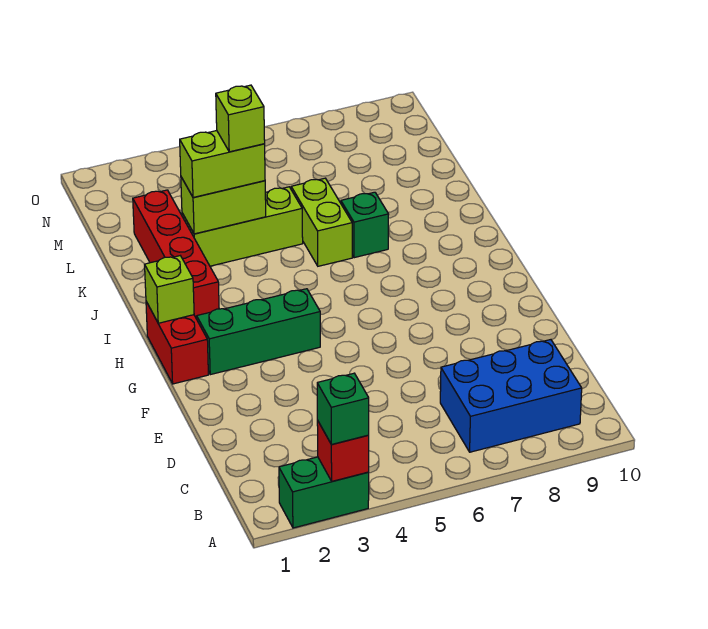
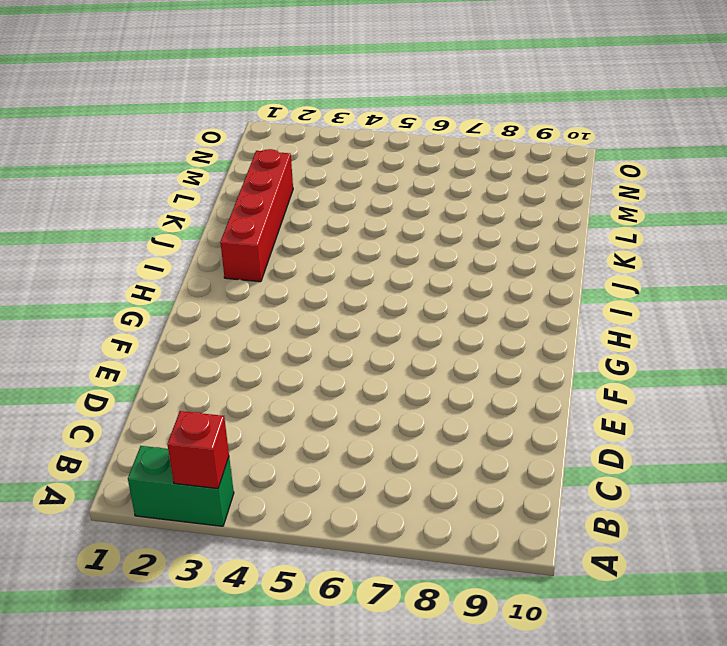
none -> blue brick B7:C9 level 1
none -> red brick G1:H1 level 1
none -> green brick G2:G4 level 1

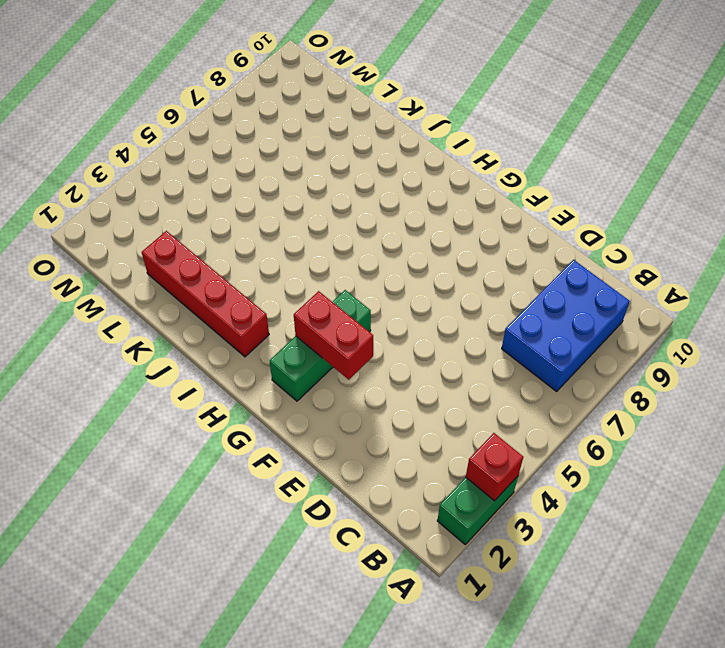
red brick F3:G3 level 2 -> red brick G1:H1 level 1
none -> lime brick J6:K6 level 1
none -> green brick J7 level 1
none -> lime brick K3:K5 level 1

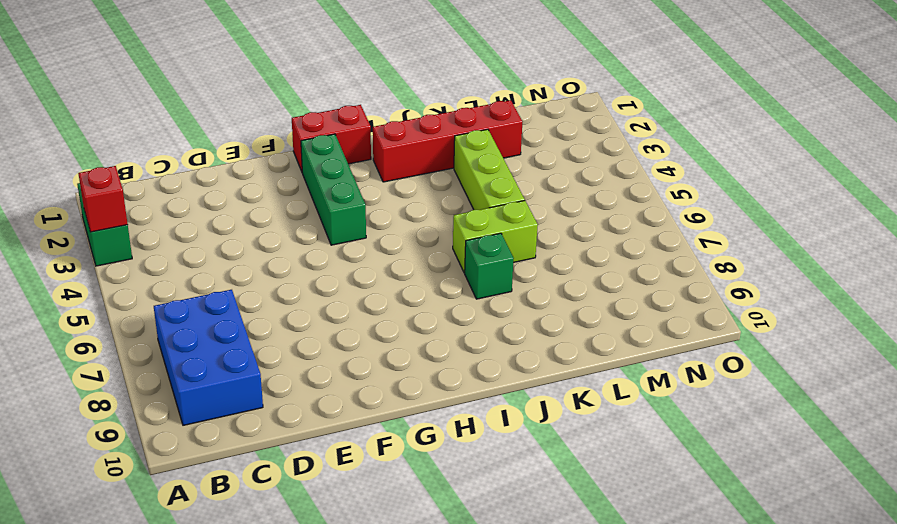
none -> lime brick H1 level 2
none -> lime brick K3:K4 level 2
none -> green brick A3 level 3

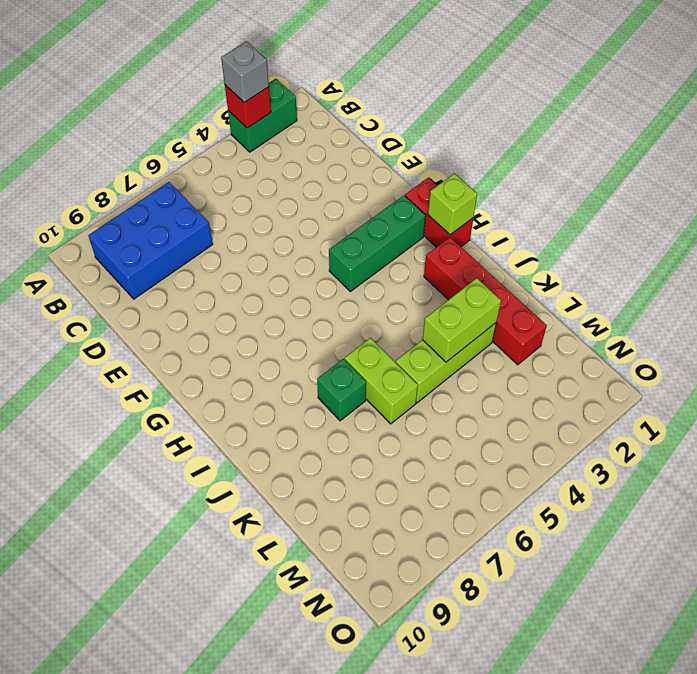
grey brick A3 level 3 -> green brick A3 level 3
none -> lime brick K3:K4 level 3
none -> lime brick K4 level 4

